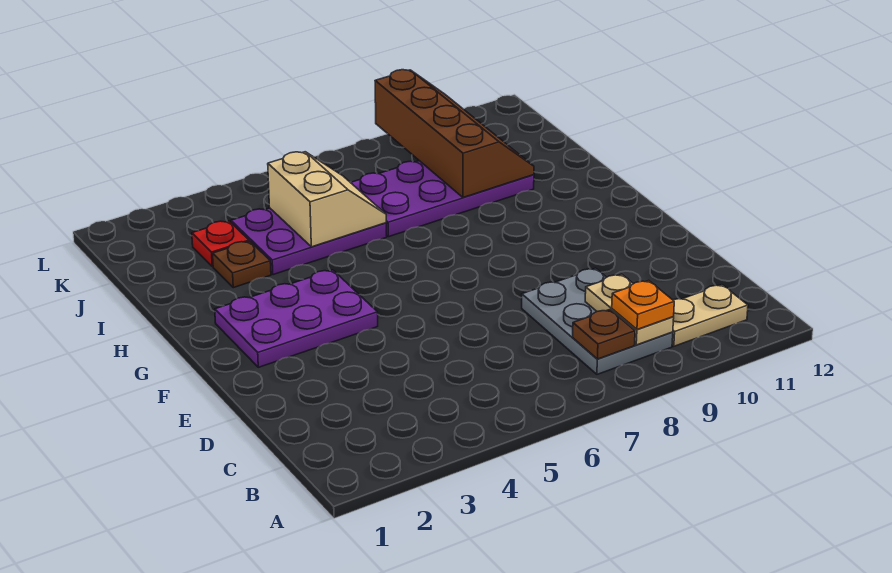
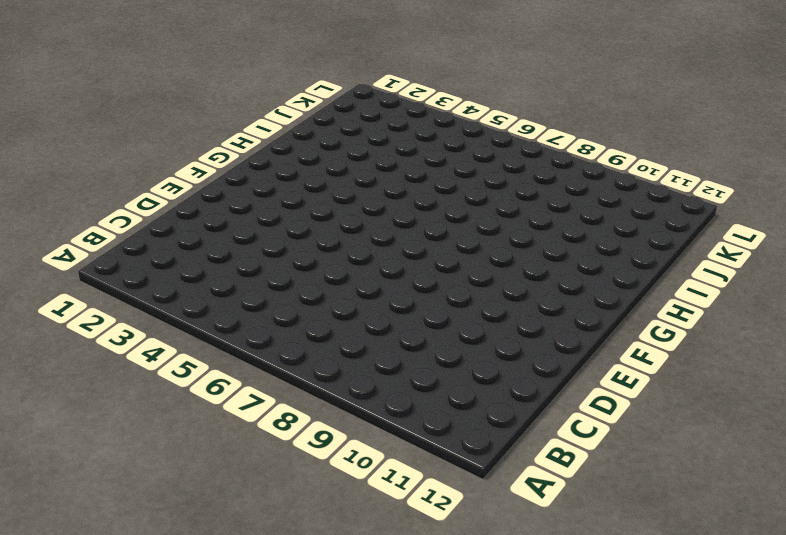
none -> grey plate B8:D9 level 1
none -> tan plate B10:B11 level 1
none -> purple plate F2:G4 level 1

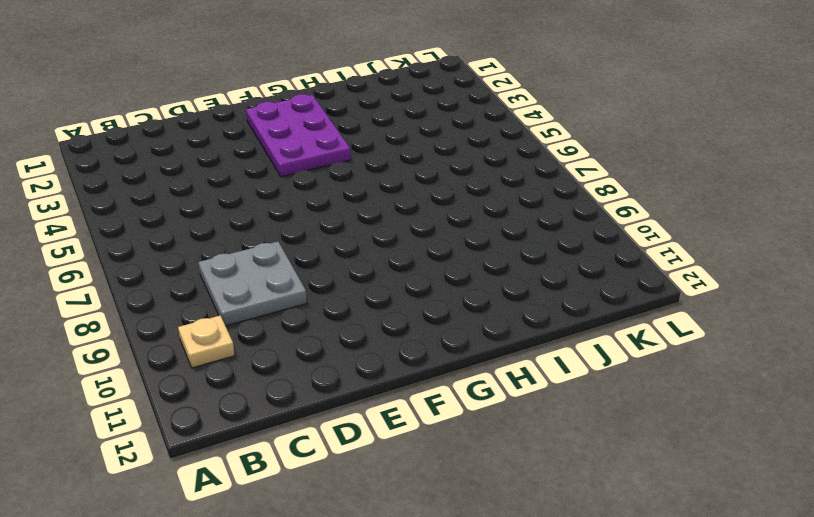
tan plate B10 level 1 -> tan plate B10:B11 level 1
grey plate C8:D9 level 1 -> grey plate B8:D9 level 1
none -> brown plate I3 level 1
none -> purple plate I4:J6 level 1
none -> purple plate I7:J10 level 1

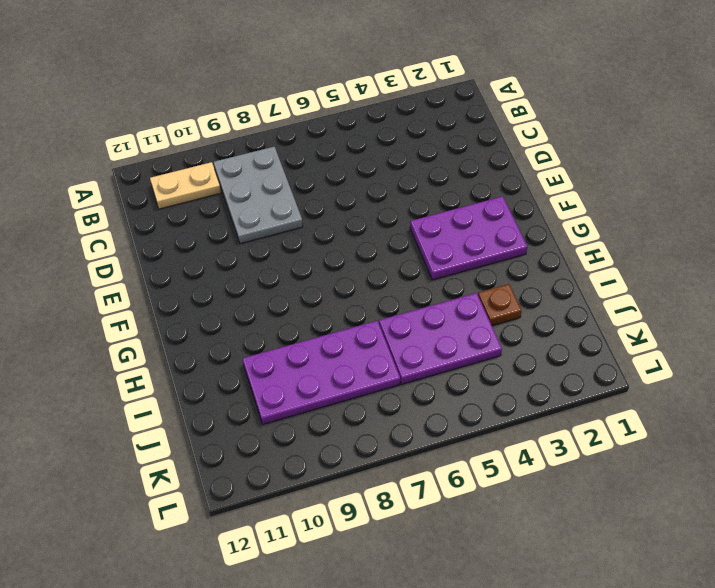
none -> red plate J3 level 1
none -> brown plate B8 level 2
none -> tan plate B9:C9 level 2

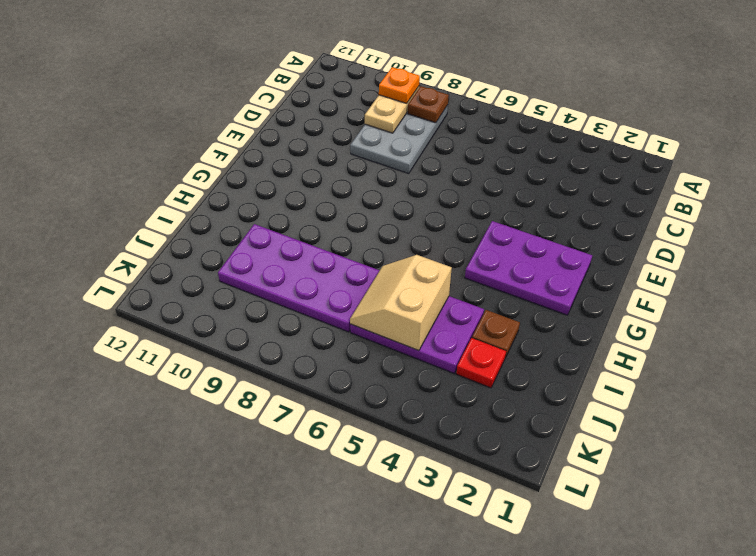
none -> tan plate B10:B11 level 1
none -> brown slope I9:L10 level 2 top 9

